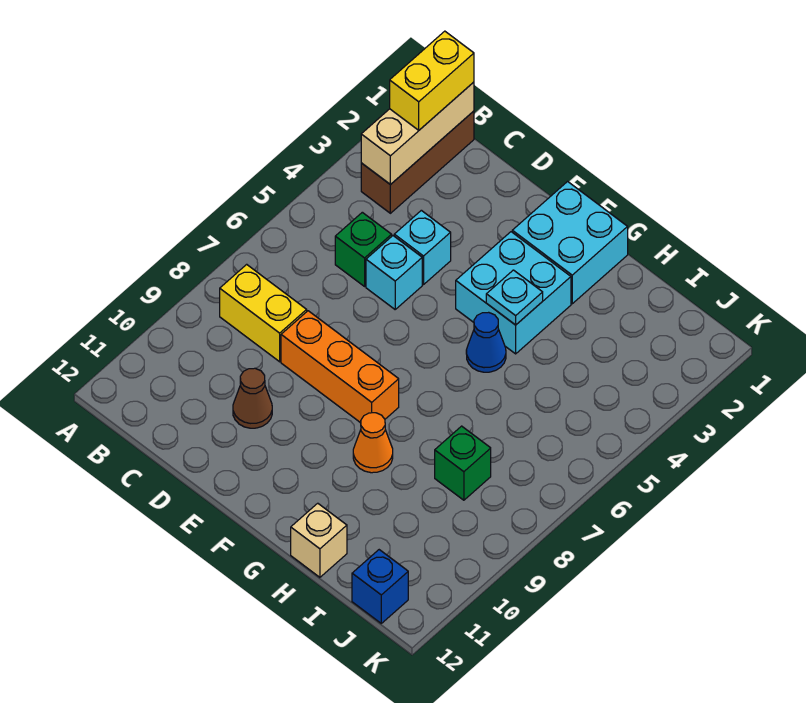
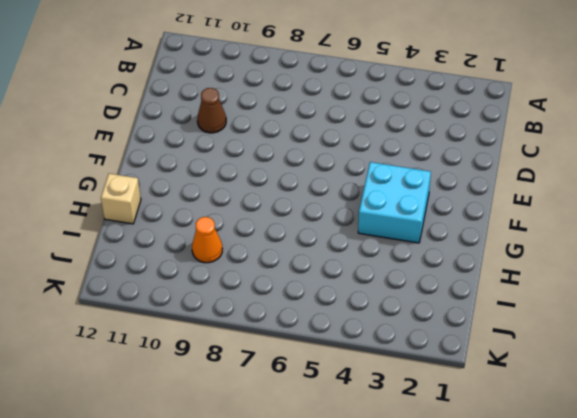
orange cone I9 level 1 -> orange cone G9 level 1
none -> brown brick B1:B3 level 1
none -> yellow brick B8:C8 level 1
none -> green brick C5 level 1

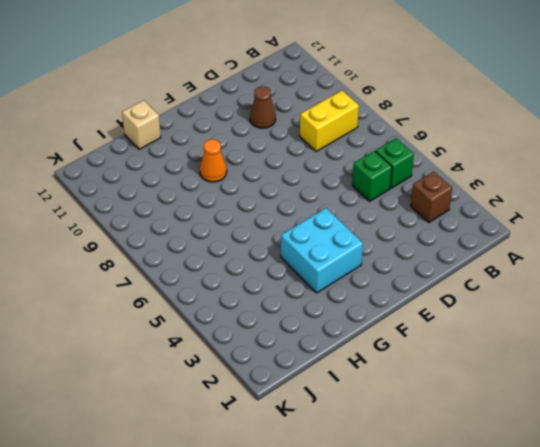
brown brick B3 level 1 -> brown brick B1:B3 level 1
green brick B5 level 1 -> green brick I8 level 1
none -> cyan brick D4 level 1
none -> cyan brick D5 level 1
none -> orange brick D8:F8 level 1

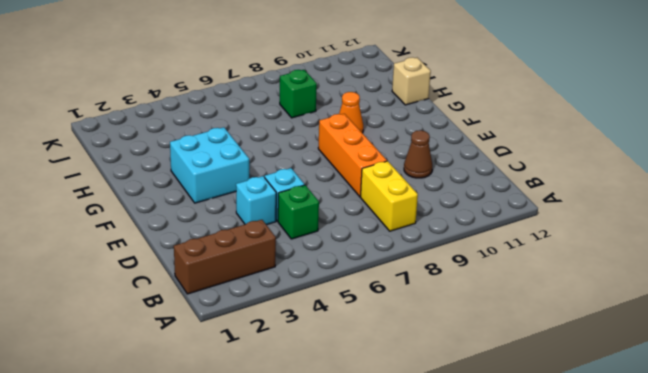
none -> cyan brick F1:G2 level 1
none -> blue cone G5 level 1
none -> blue brick J12 level 1

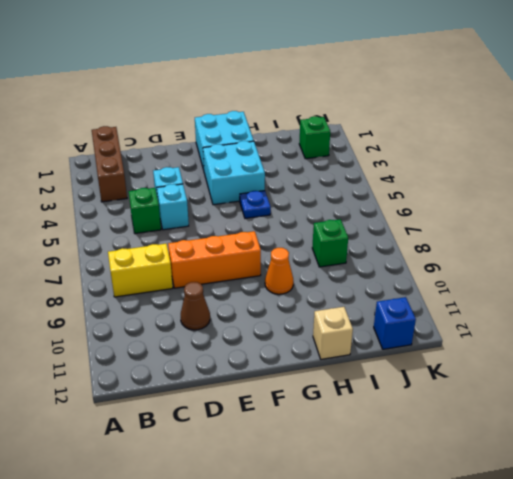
blue plate G5 level 1 -> blue cone G5 level 1
green brick J2 level 1 -> none
none -> tan brick B1:B3 level 2
none -> cyan plate G4 level 2
none -> yellow brick B1:B2 level 3

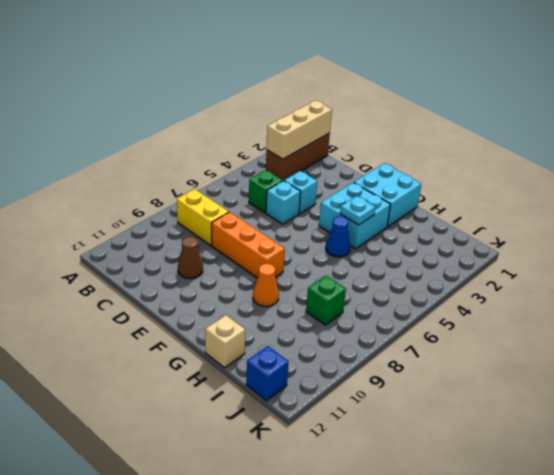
none -> yellow brick B1:B2 level 3

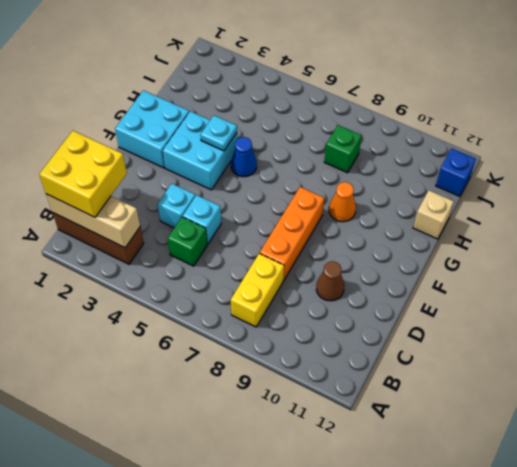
yellow brick B1:C2 level 3 -> yellow brick B1:B2 level 3

